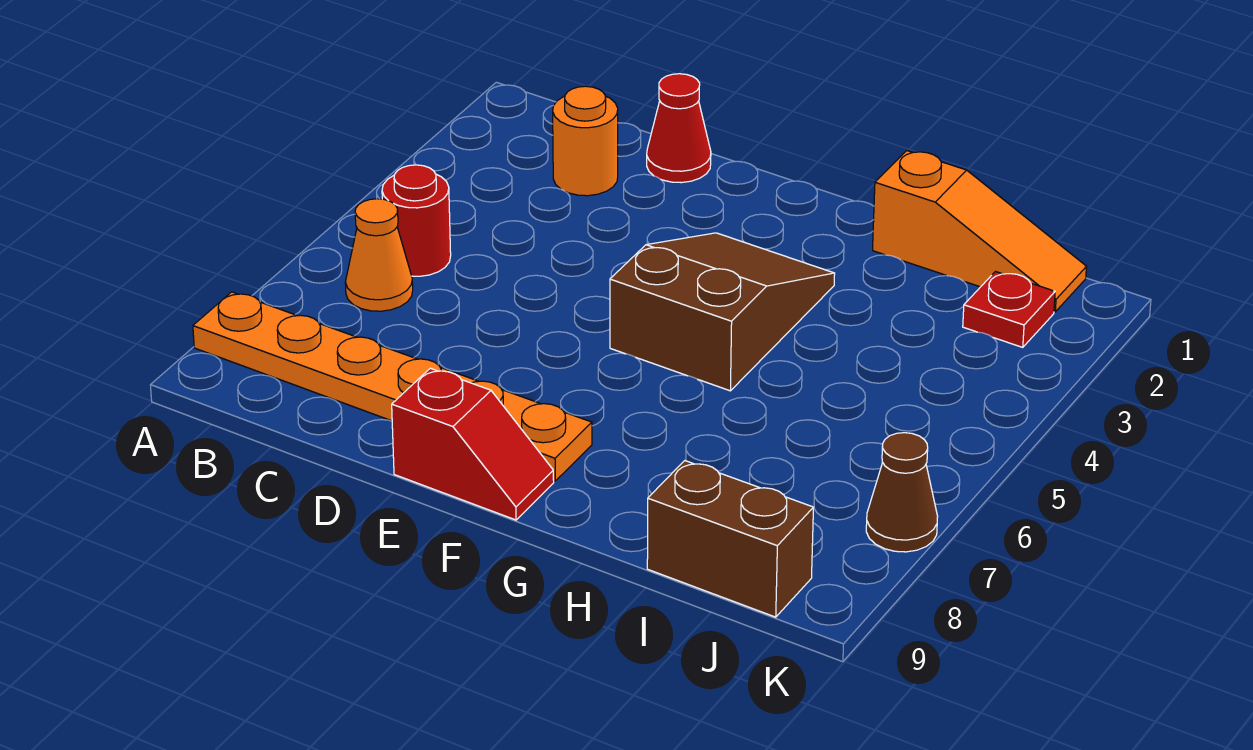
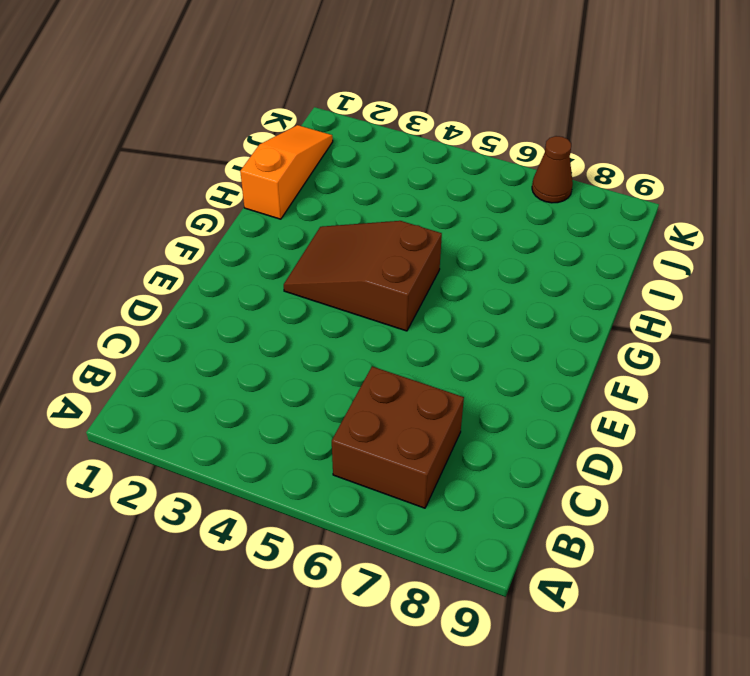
brown brick B6:C7 level 1 -> orange cone B6 level 1
none -> orange plate A8:F8 level 1
none -> red round brick B5 level 1

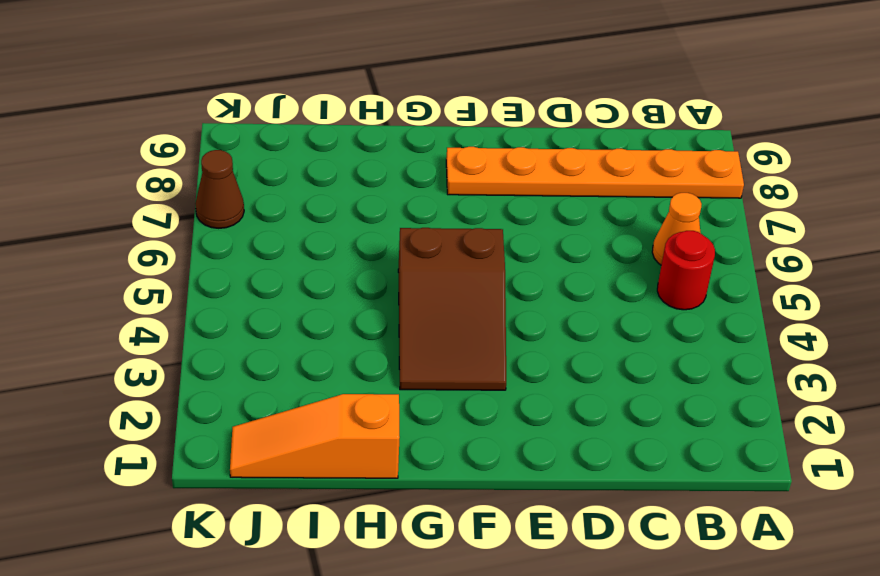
none -> orange round brick C2 level 1
none -> red cone D1 level 1

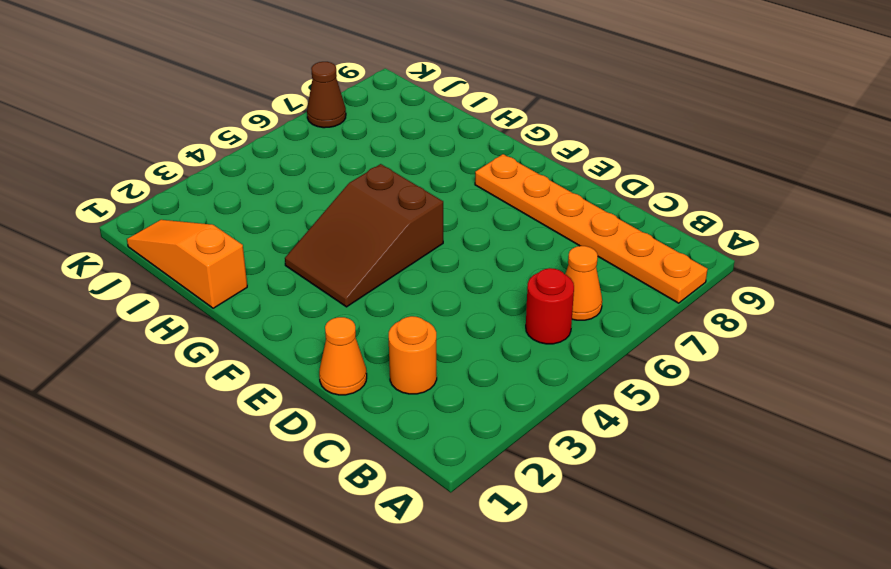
orange cone D1 level 1 -> red cone D1 level 1
none -> red slope E9:F9 level 1 top E
none -> brown brick I9:J9 level 1

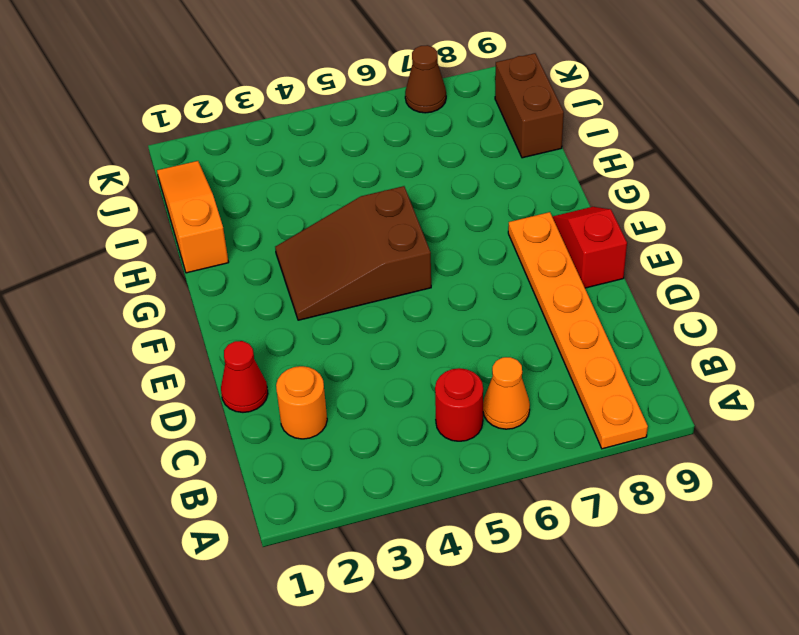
none -> red plate J2 level 1

